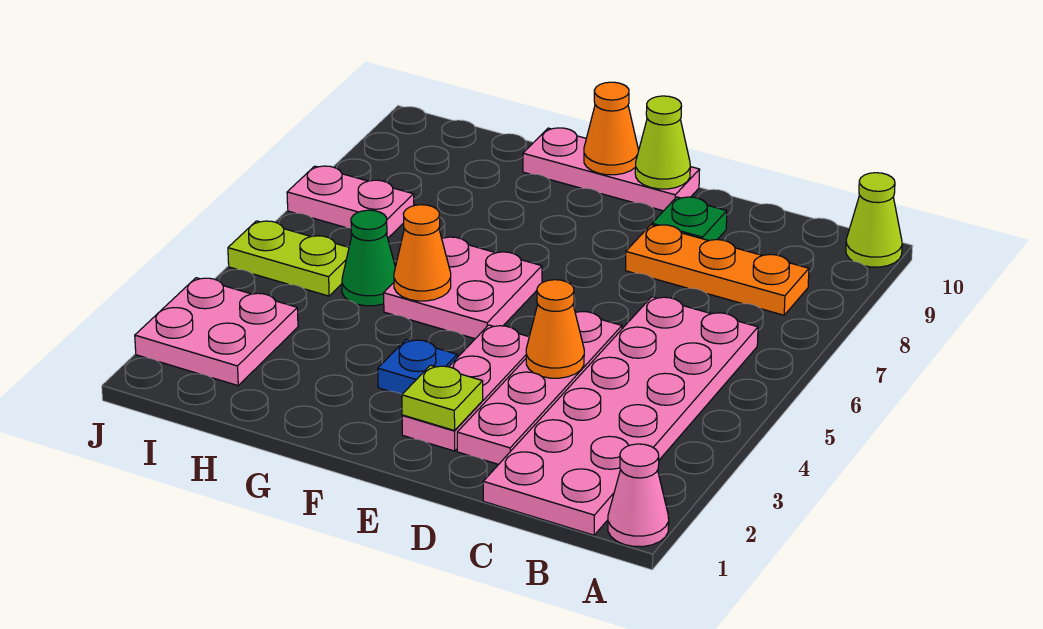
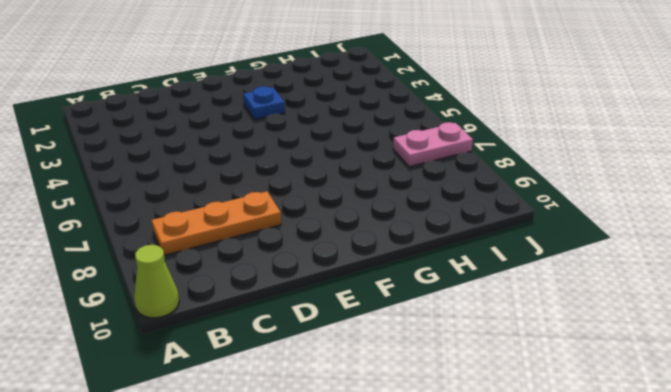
none -> pink cone A1 level 1
none -> pink plate B1:C6 level 1
none -> pink plate D2:D5 level 1

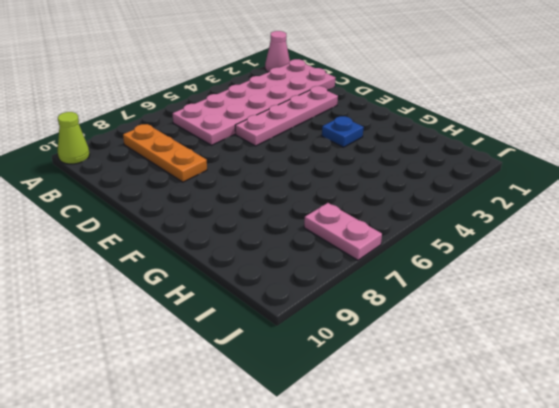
none -> green plate D9 level 1
none -> pink plate E2:E4 level 1
none -> pink plate E10:G10 level 1

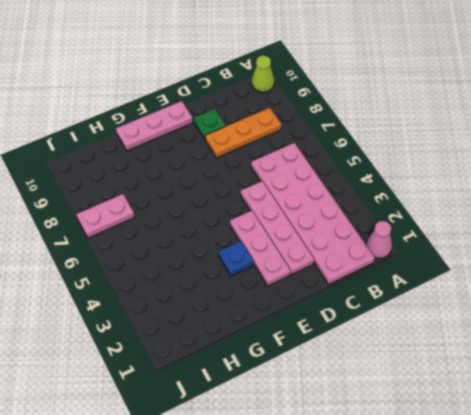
none -> pink plate F5:G6 level 1
none -> green cone H5 level 1
none -> pink plate I2:J3 level 1

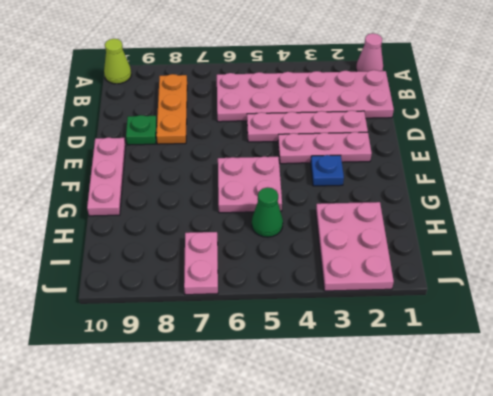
pink plate H2:J3 level 1 -> pink plate I2:J3 level 1
none -> lime plate I5:J5 level 1
none -> orange cone D4 level 2
none -> lime plate E2 level 2

